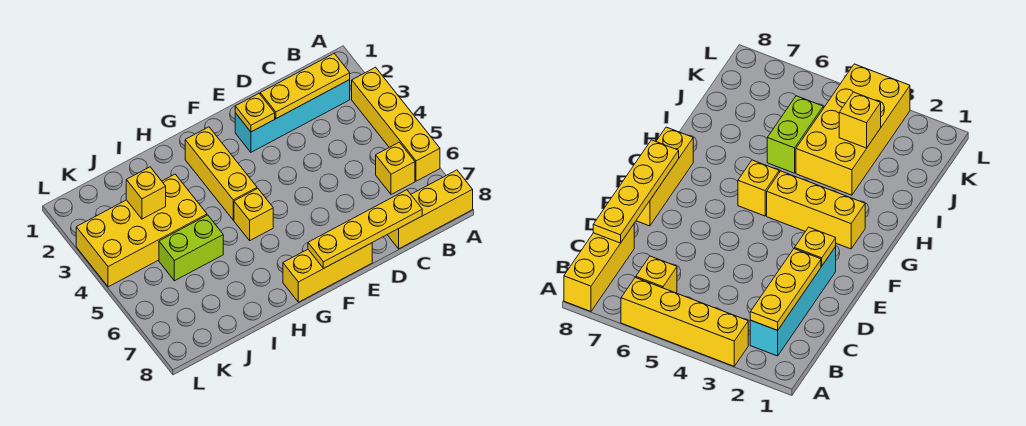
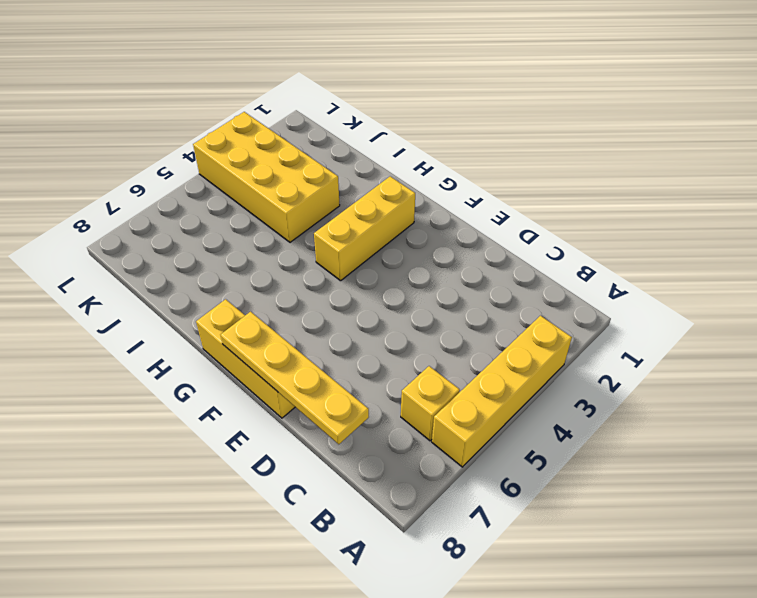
none -> yellow brick A8:C8 level 1
none -> cyan brick B2:E2 level 1
none -> yellow brick G5 level 1

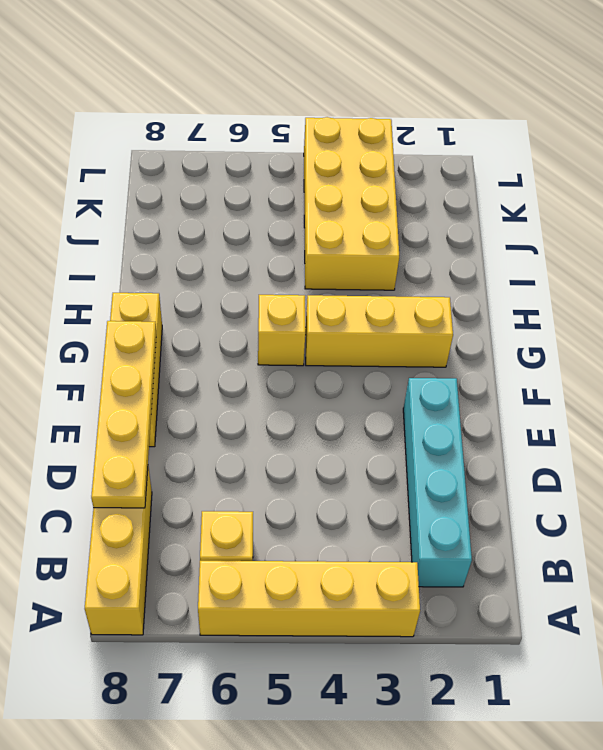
none -> lime brick I5:J5 level 1
none -> yellow plate B2:D2 level 2
none -> yellow plate E2 level 2

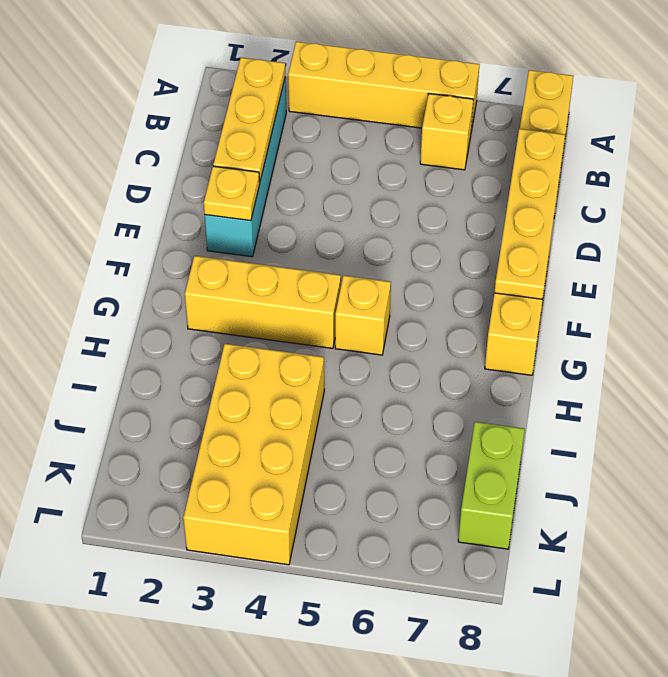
lime brick J8:K8 level 1 -> lime brick I5:J5 level 1
none -> yellow brick J3 level 2

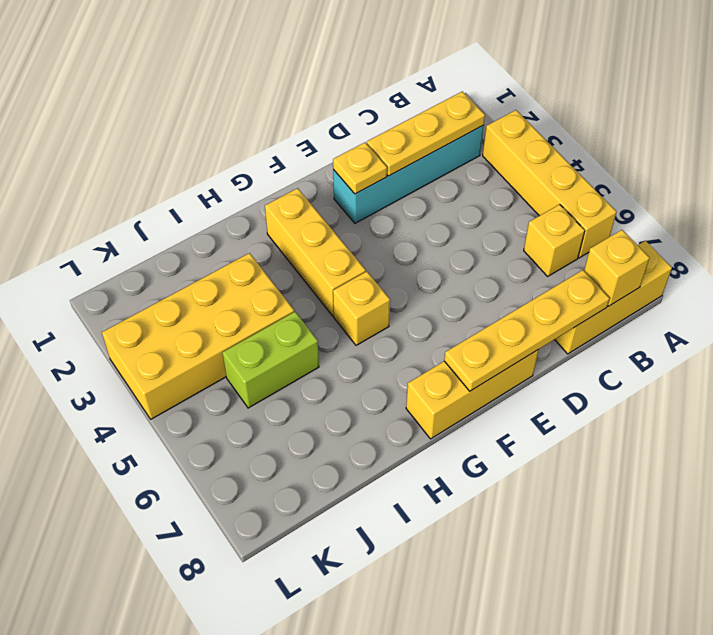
yellow brick B8 level 2 -> yellow brick J3 level 2

